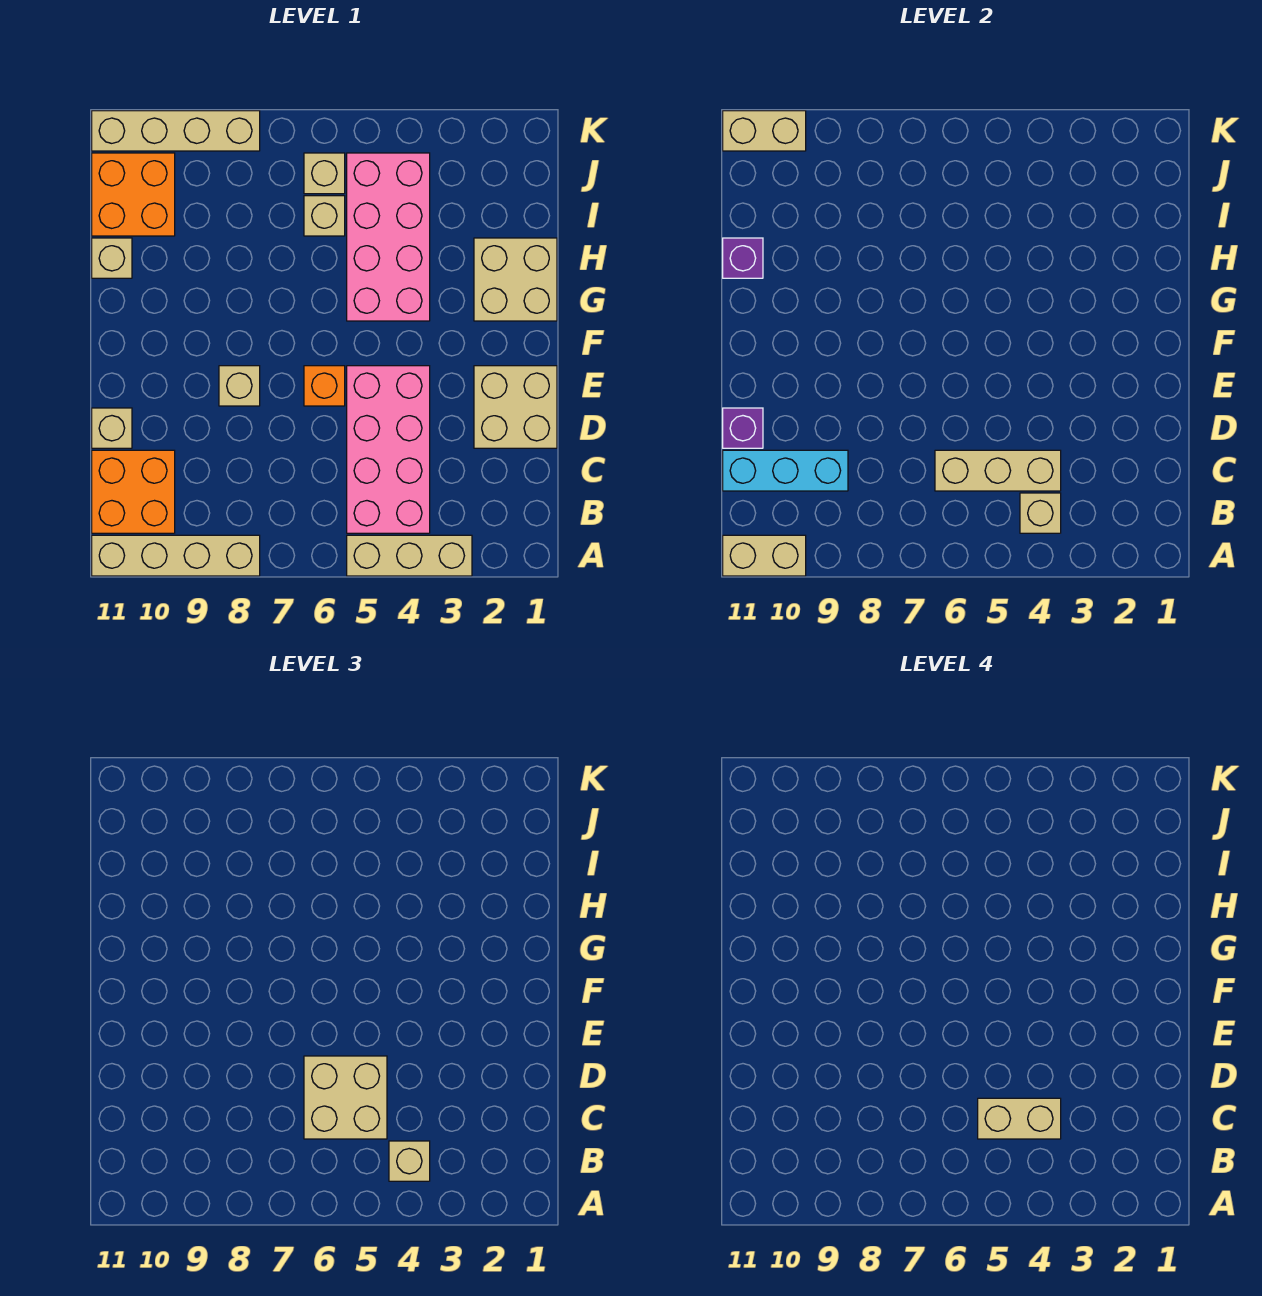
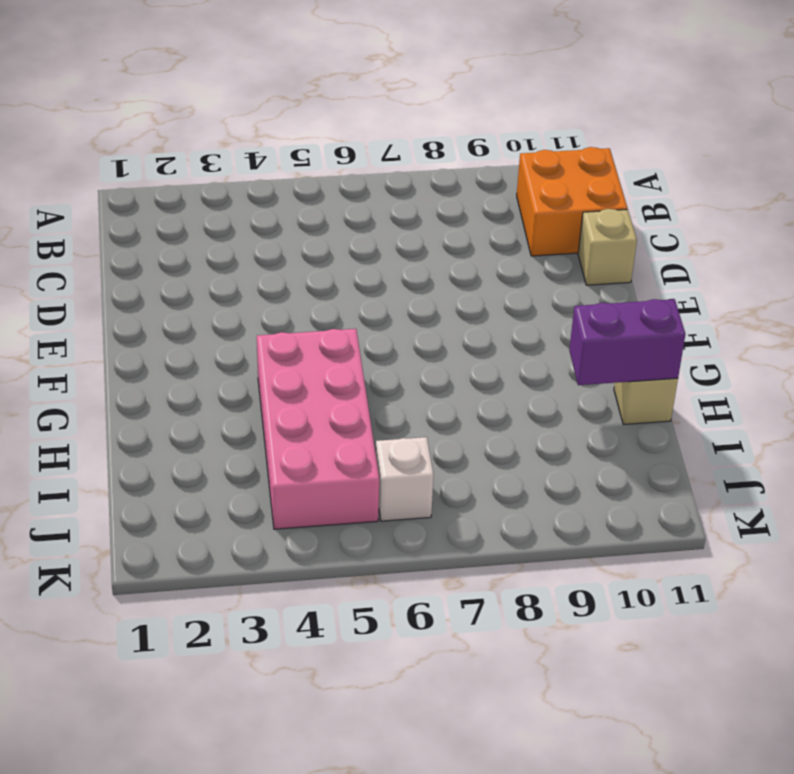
purple brick H10:H11 level 2 -> purple brick H11 level 2
white brick J6 level 1 -> tan brick J6 level 1
none -> tan brick A3:A5 level 1
none -> tan brick A8:A11 level 1
none -> pink brick B4:E5 level 1

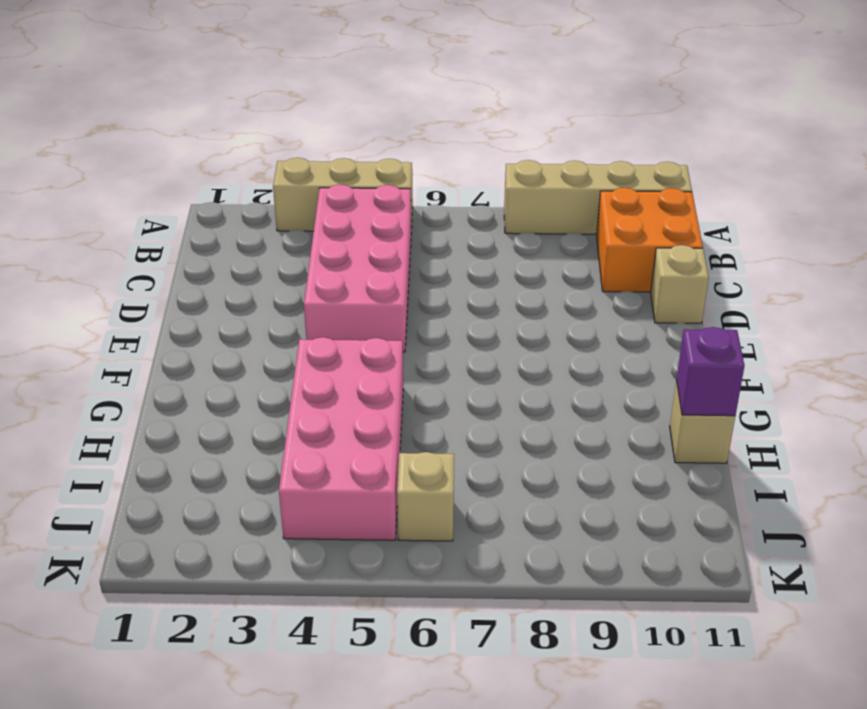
none -> tan brick D1:E2 level 1
none -> orange brick E6 level 1
none -> tan brick E8 level 1

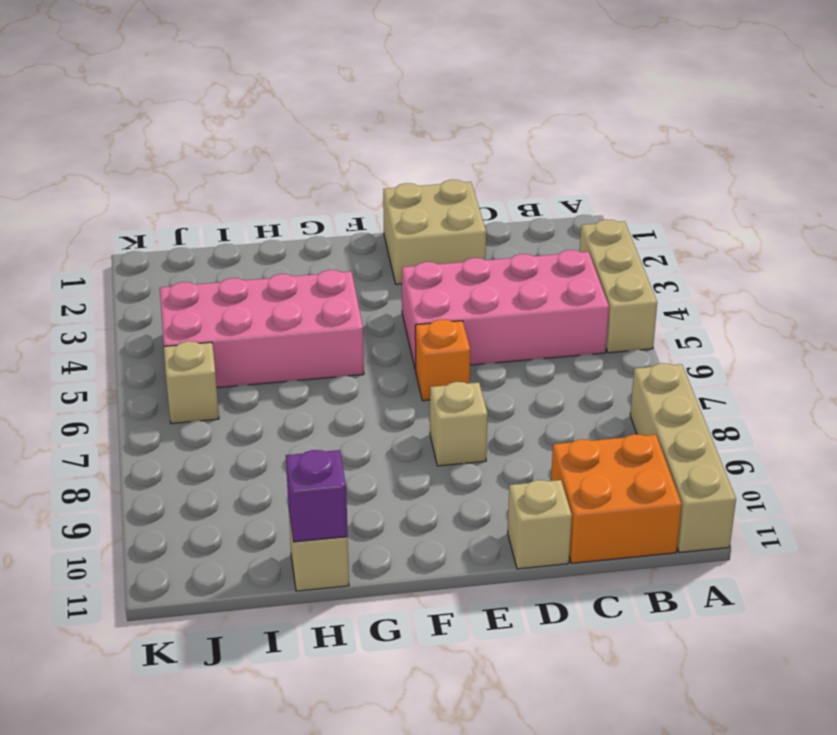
none -> tan brick G1:H2 level 1
none -> tan brick I6 level 1
none -> orange brick I10:J11 level 1

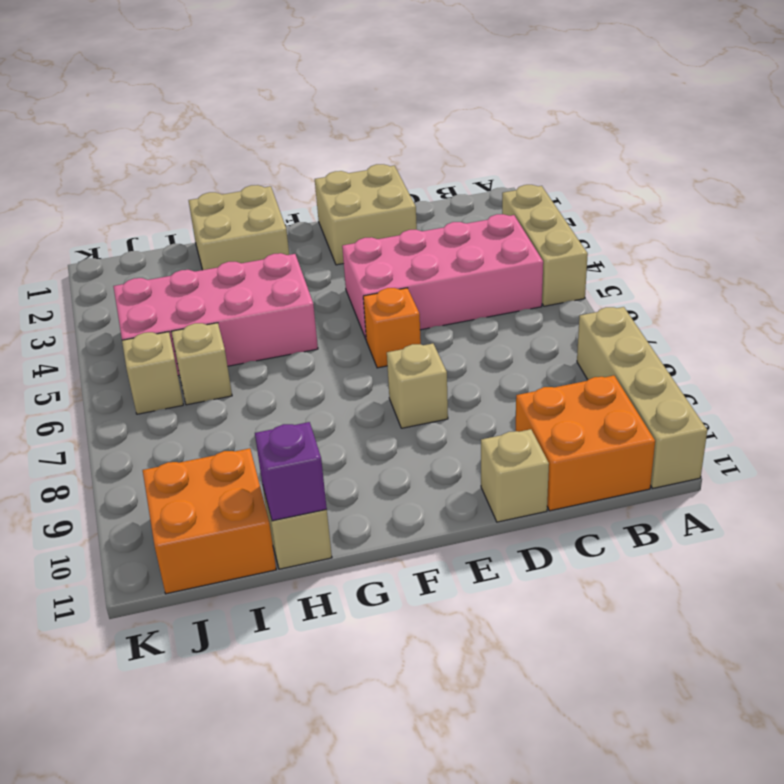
none -> tan brick K8:K11 level 1
none -> tan brick A10:A11 level 2
none -> tan brick B4 level 2

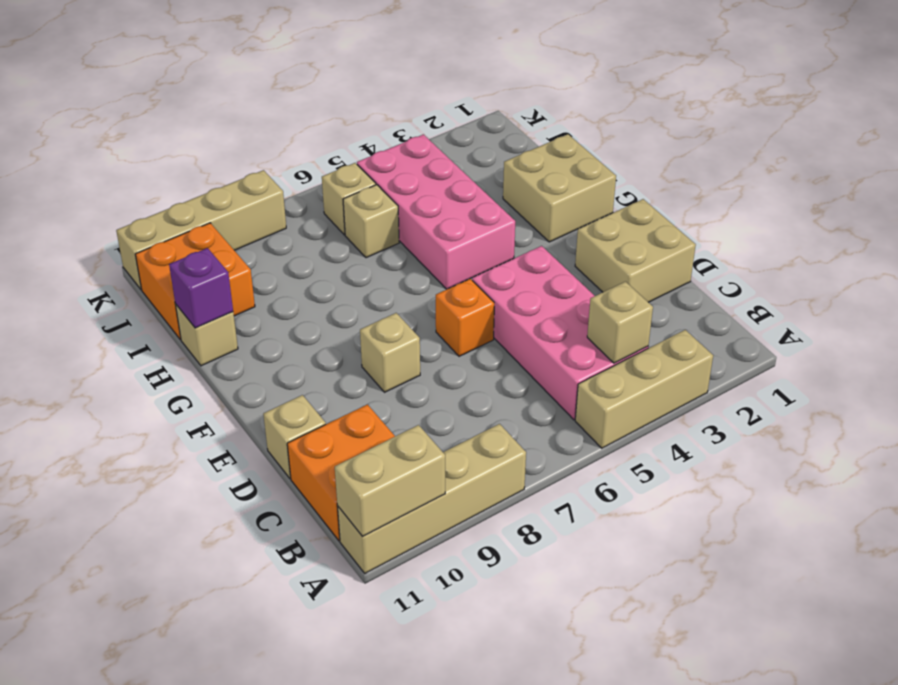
none -> tan brick C4:C6 level 2
none -> cyan brick C9:C11 level 2
none -> purple brick D11 level 2

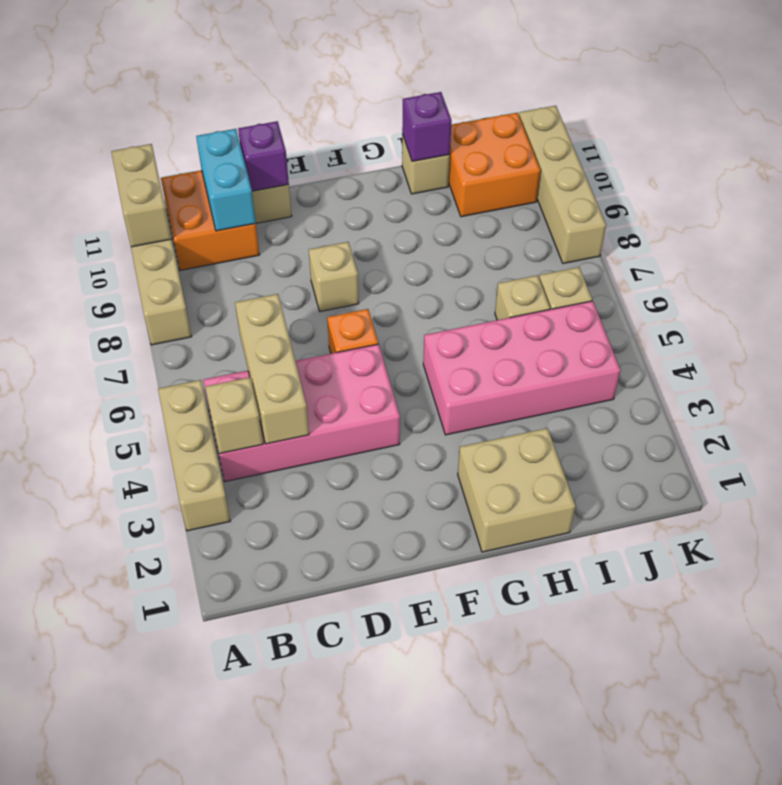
cyan brick C10:C11 level 2 -> cyan brick C9:C11 level 2
none -> tan brick D1:E2 level 1
none -> tan brick K10:K11 level 2
none -> tan brick B4 level 3

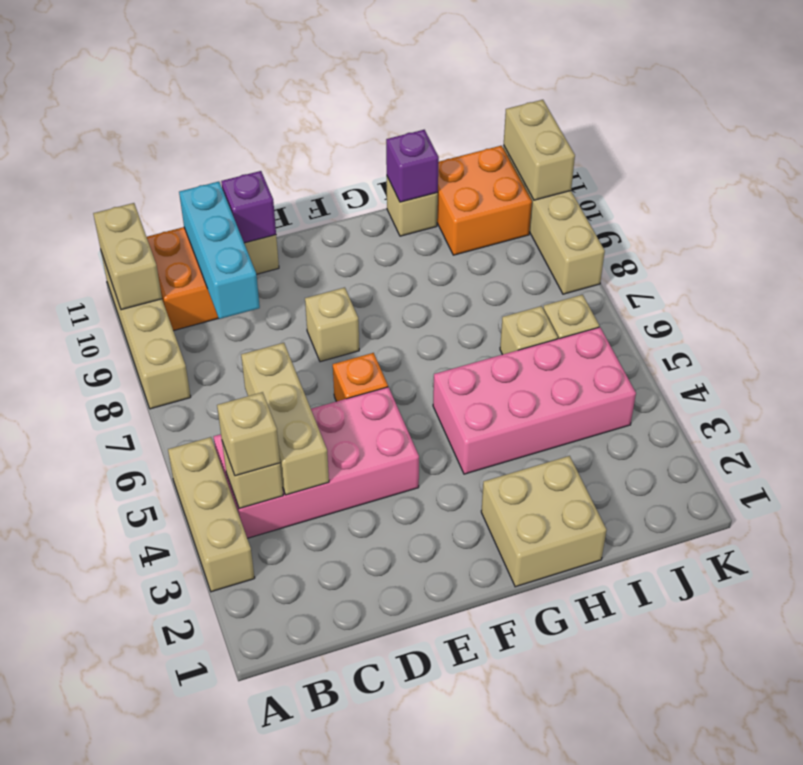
none -> tan brick D1:E2 level 1
none -> tan brick C5:D6 level 3
none -> tan brick C4:C5 level 4

